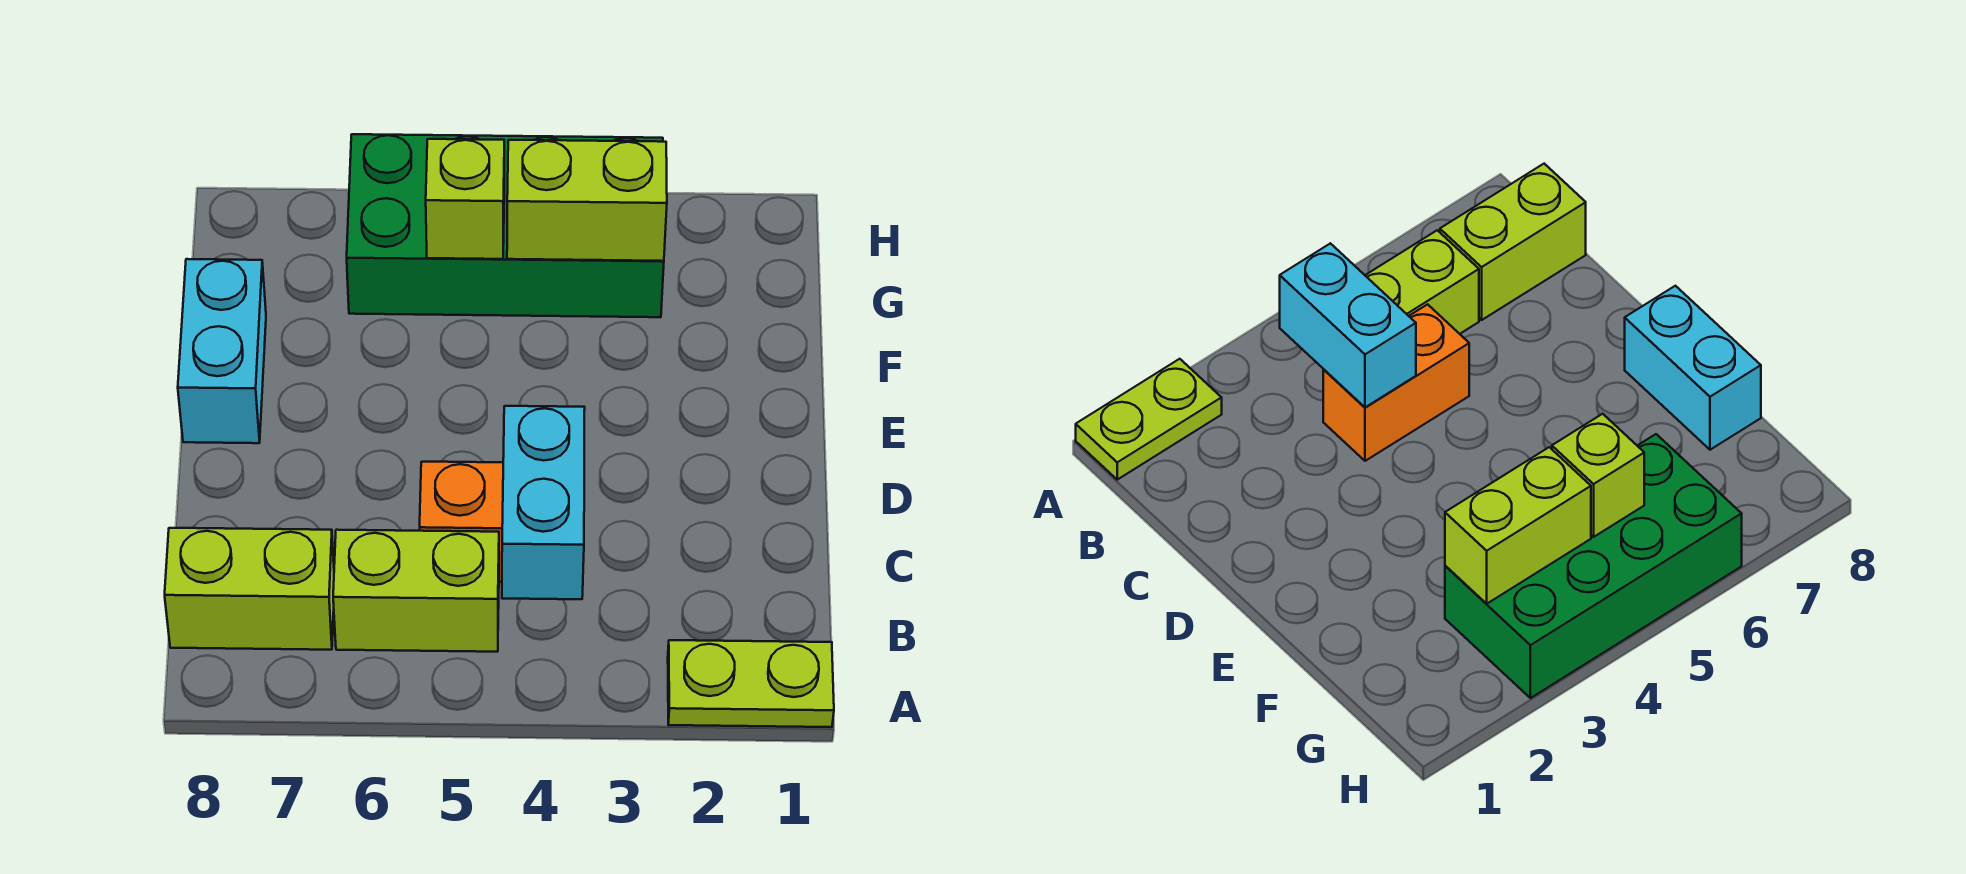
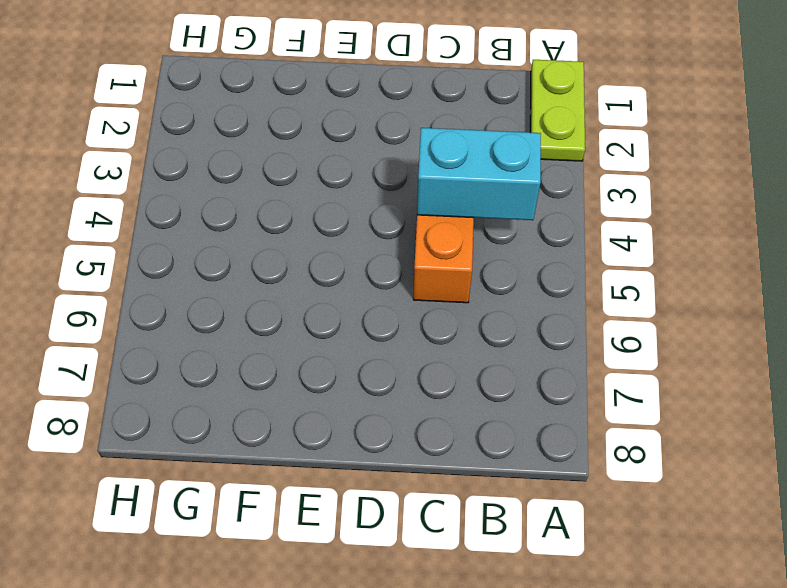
none -> lime brick B5:B6 level 1
none -> lime brick B7:B8 level 1

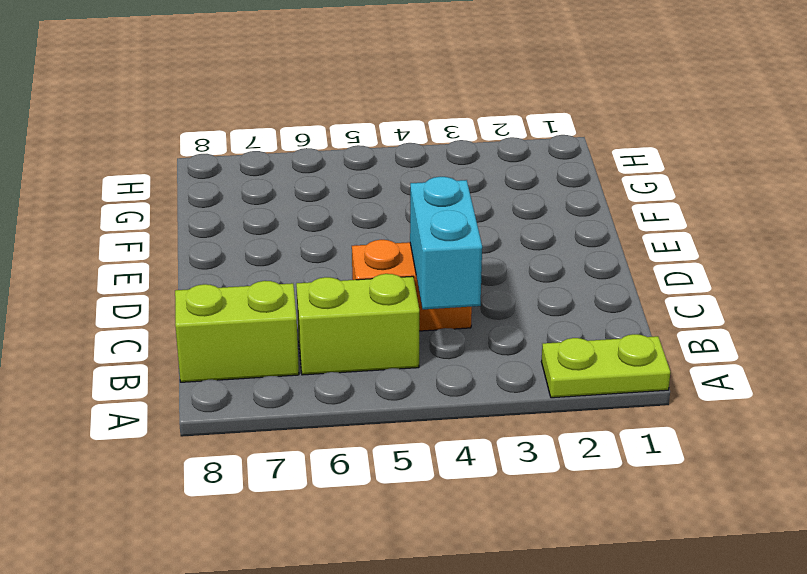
none -> cyan brick E8:F8 level 1
none -> green brick G3:H6 level 1

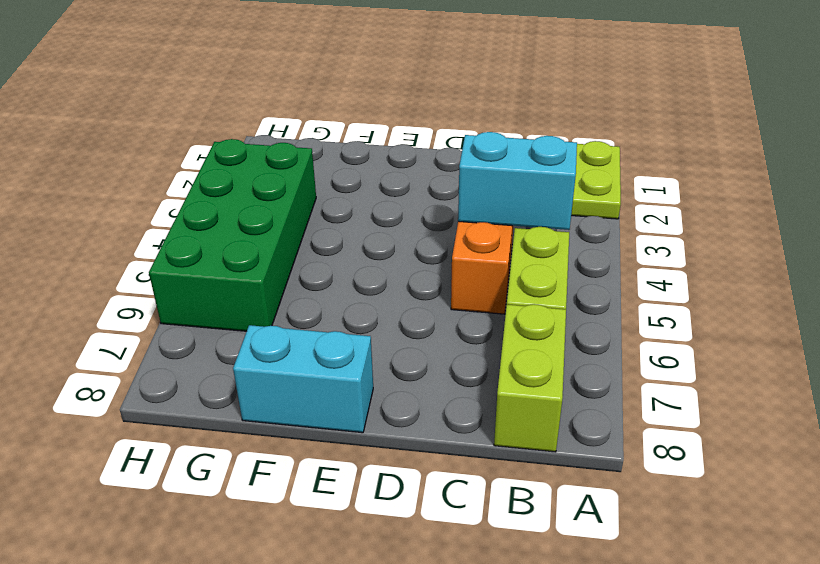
none -> lime brick G3:G4 level 2
none -> lime brick G5 level 2

